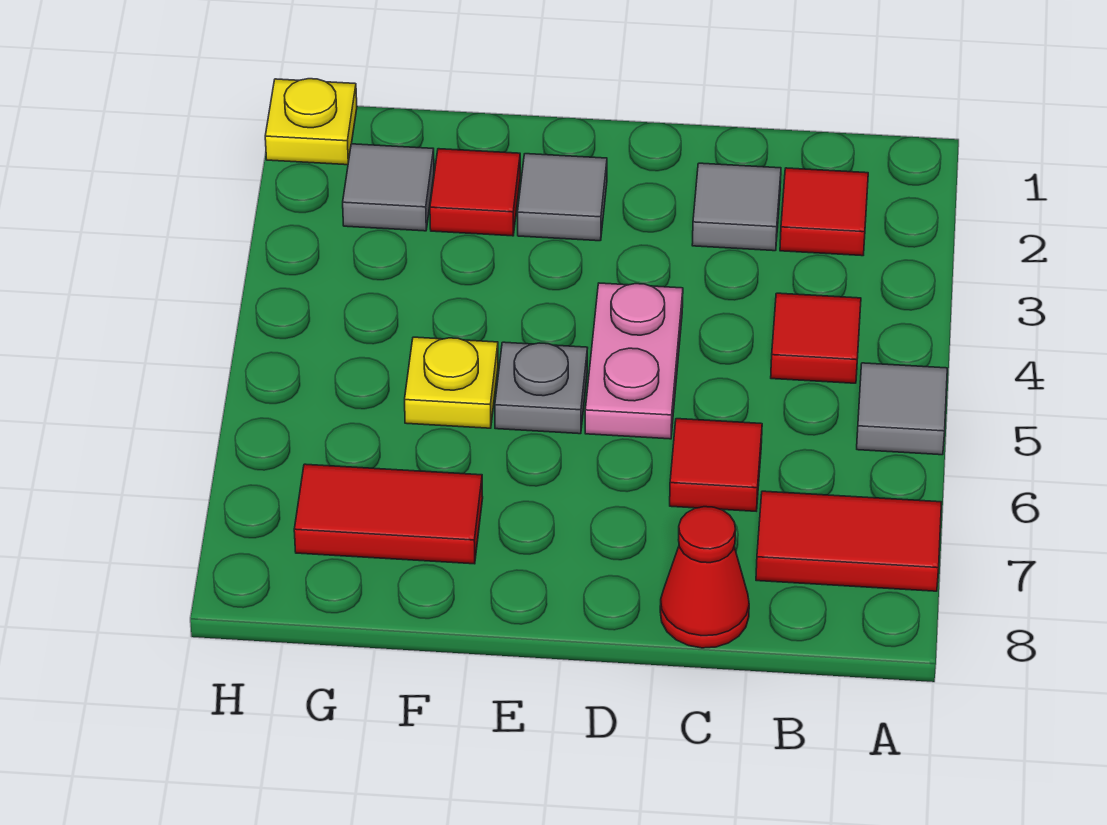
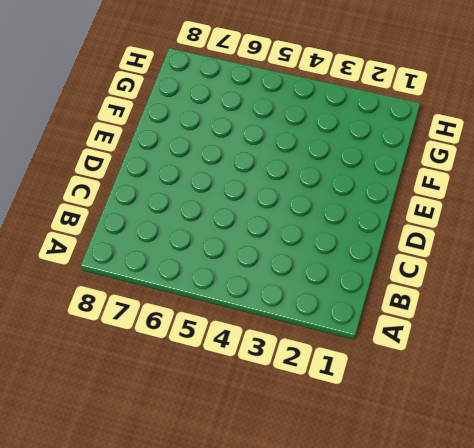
none -> grey tile A5 level 1
none -> red tile A7:B7 level 1
none -> red tile B2 level 1

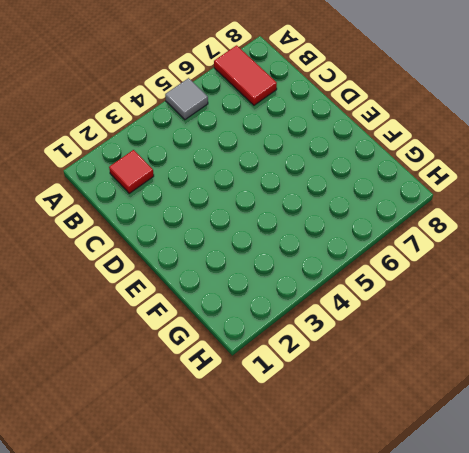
none -> red tile B4 level 1
none -> grey tile C2 level 1
none -> red tile C6 level 1

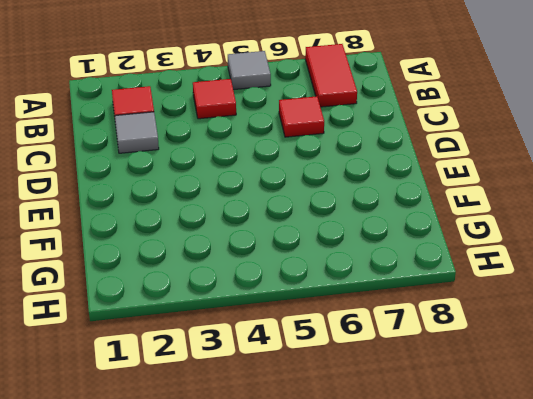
none -> red cone C8 level 1
none -> pink plate D4:D5 level 1
none -> grey tile E2 level 1

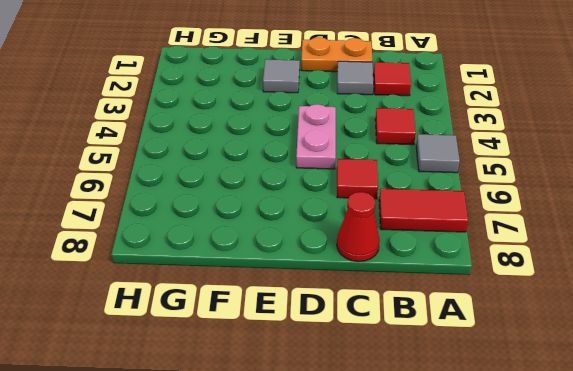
orange plate C1:D1 level 1 -> none
none -> grey plate E5 level 1
none -> red tile F2 level 1
none -> yellow plate F5 level 1

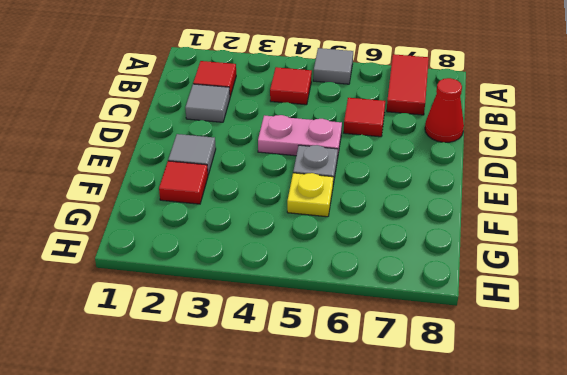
none -> red tile F7:G7 level 1
none -> grey tile G2 level 1
none -> yellow plate H1 level 1

